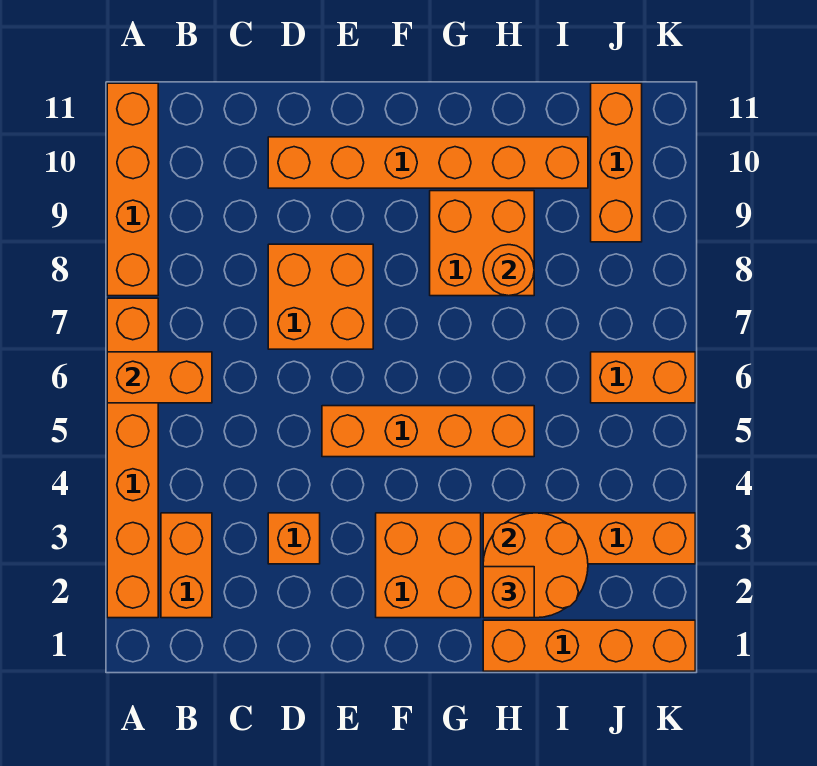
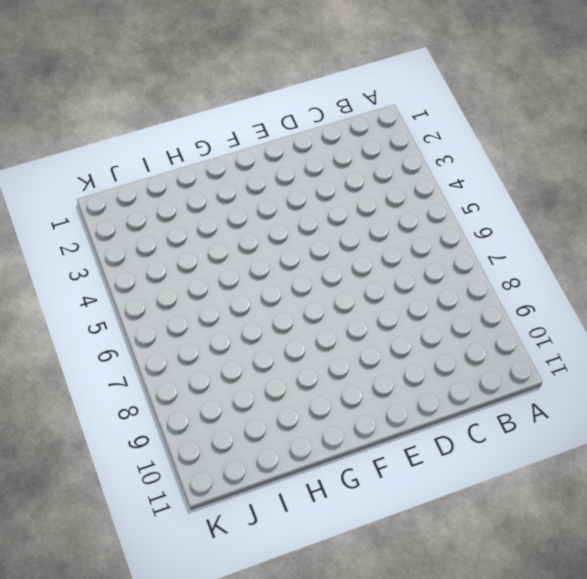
none -> orange brick A2:A7 level 1
none -> orange brick A8:A11 level 1
none -> orange brick B2:B3 level 1

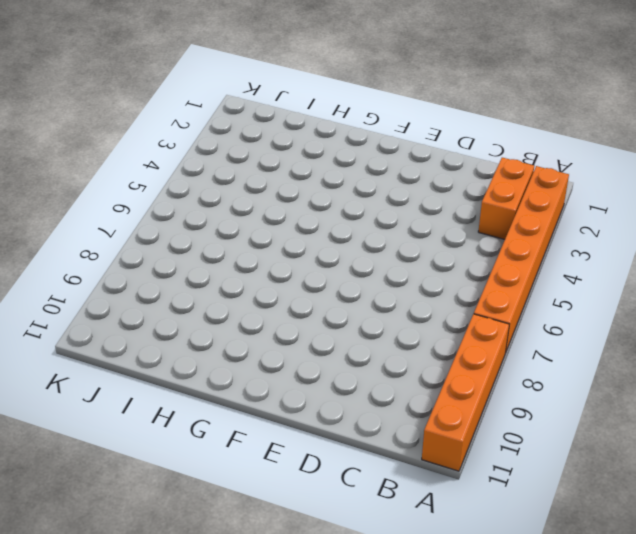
none -> orange brick D3 level 1
none -> orange brick D7:E8 level 1
none -> orange brick D10:I10 level 1

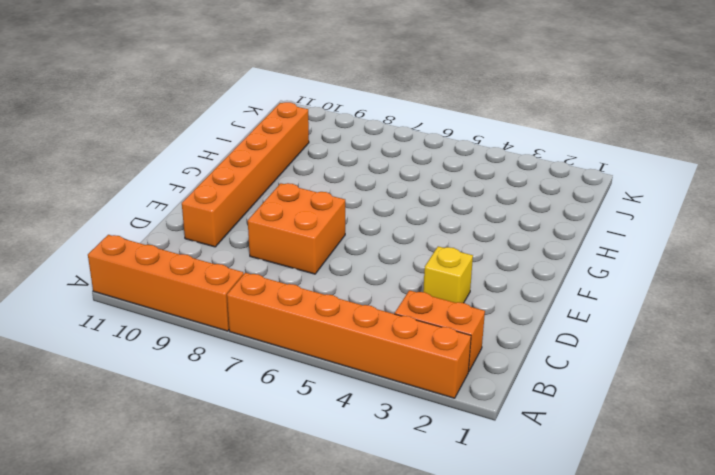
yellow brick D3 level 1 -> orange brick D3 level 1
none -> orange brick E5:H5 level 1
none -> orange brick F2:G3 level 1
none -> orange brick G8:H9 level 1

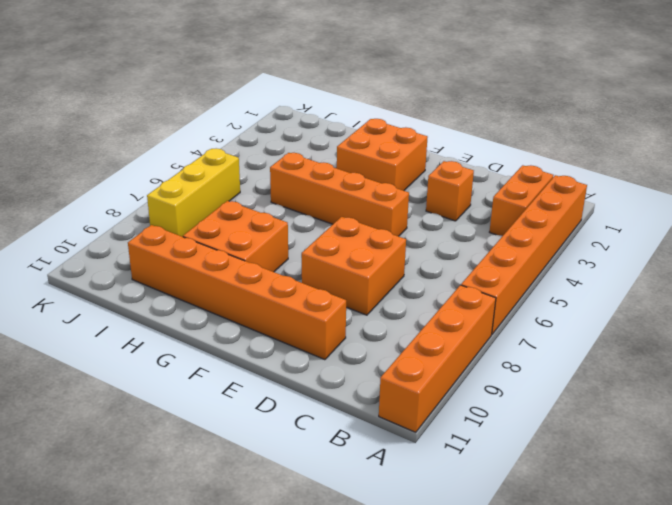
yellow brick J6:J8 level 1 -> orange brick J6:K6 level 1
none -> orange brick H1:K1 level 1
none -> orange brick H3:K3 level 1
none -> orange brick J9:J11 level 1

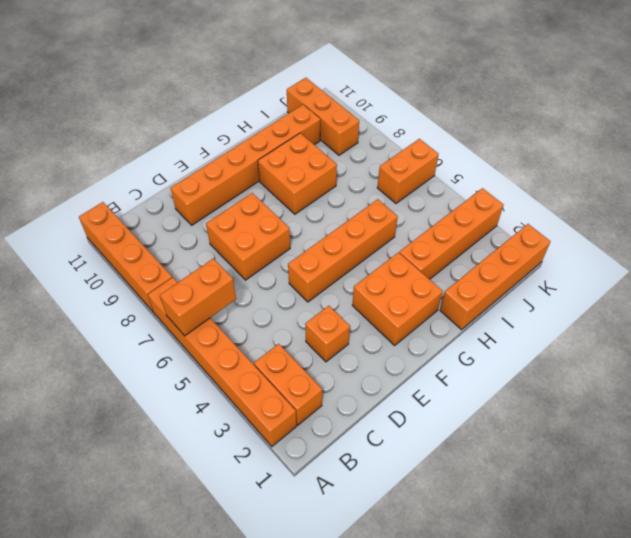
none -> orange round brick H2:I3 level 2
none -> orange round brick H8 level 2
none -> orange brick H2 level 3

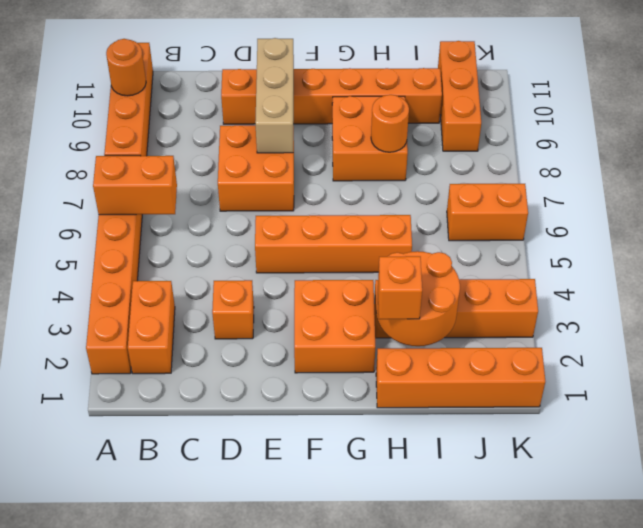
orange round brick A10 level 2 -> none
tan brick E8:E10 level 2 -> none

